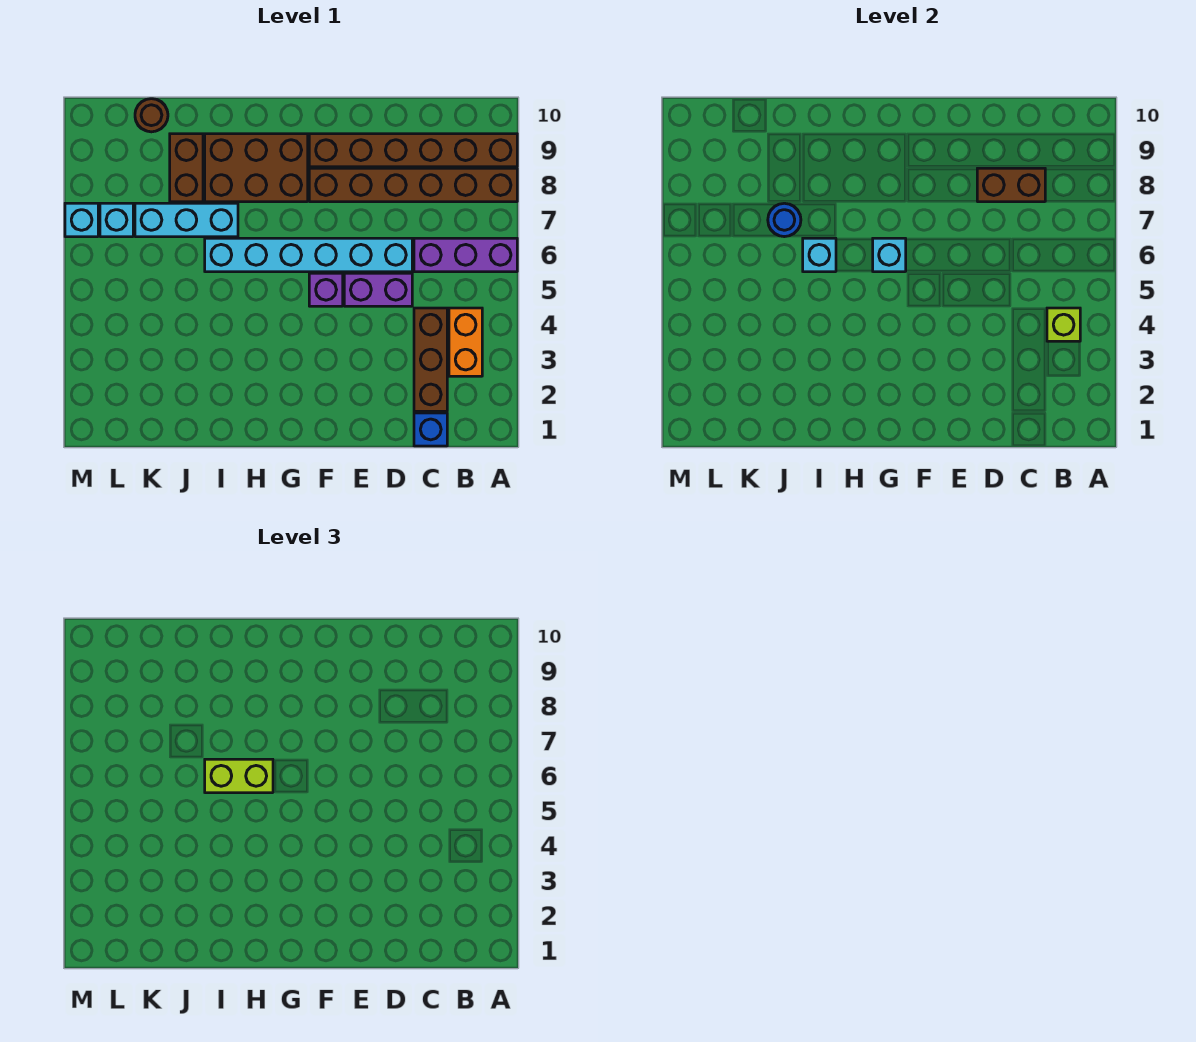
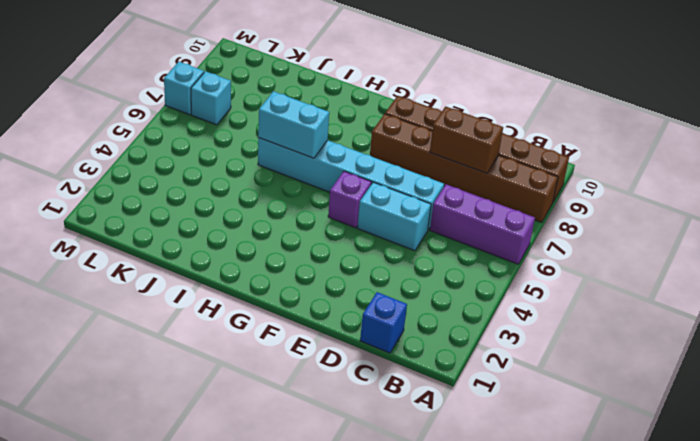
cyan brick D5:E5 level 1 -> purple brick D5:E5 level 1
cyan brick H6:I6 level 2 -> cyan brick I6 level 2
none -> orange brick B3:B4 level 1
none -> brown brick C2:C4 level 1
none -> brown brick G8:I9 level 1

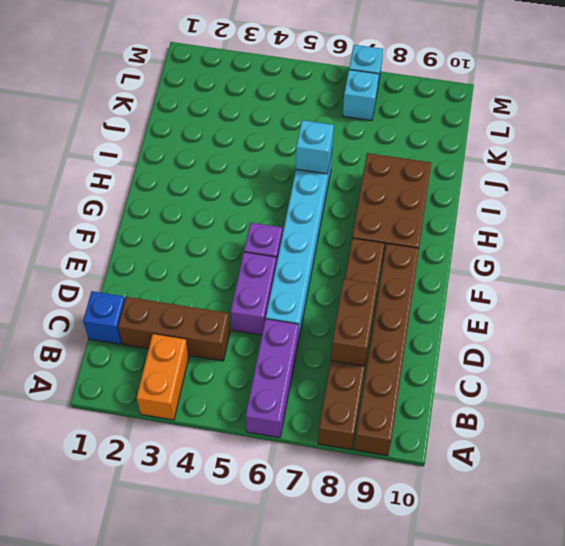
orange brick A3:B3 level 1 -> orange brick B3:B4 level 1
none -> cyan brick I7:K7 level 1
none -> brown brick J8:J9 level 1
none -> brown round brick K10 level 1

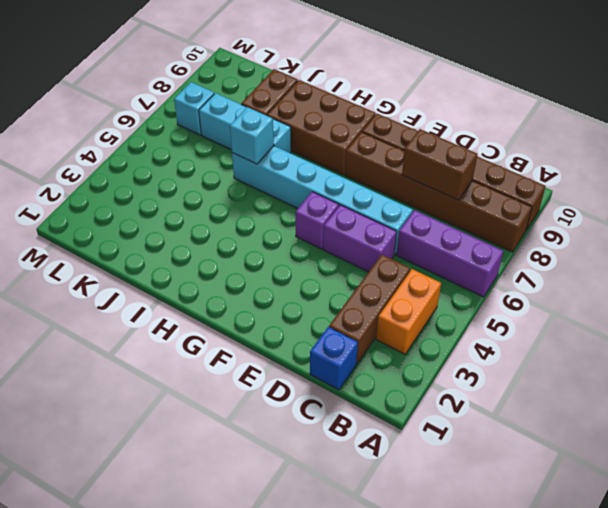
none -> brown round brick K10 level 1
none -> cyan brick M7 level 1
none -> lime brick B4 level 2

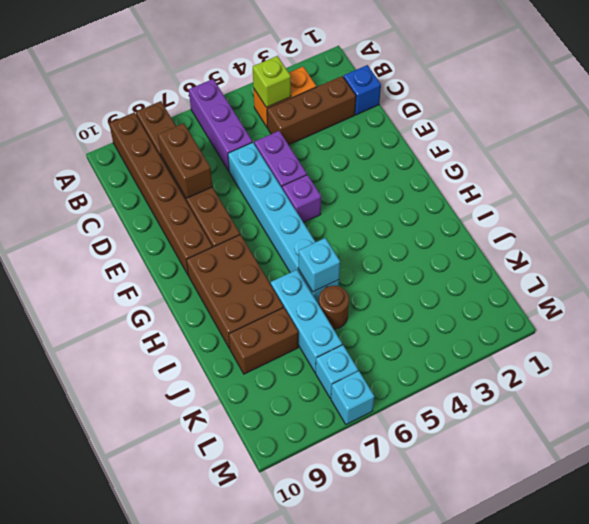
brown round brick J6 level 1 -> brown round brick K10 level 1
none -> cyan brick G6 level 2
none -> blue round brick J7 level 2
none -> lime brick H6:I6 level 3

